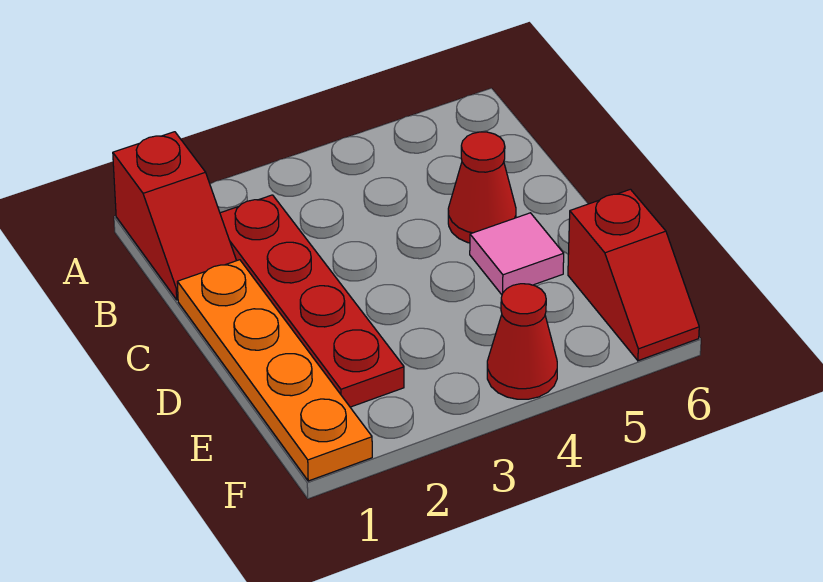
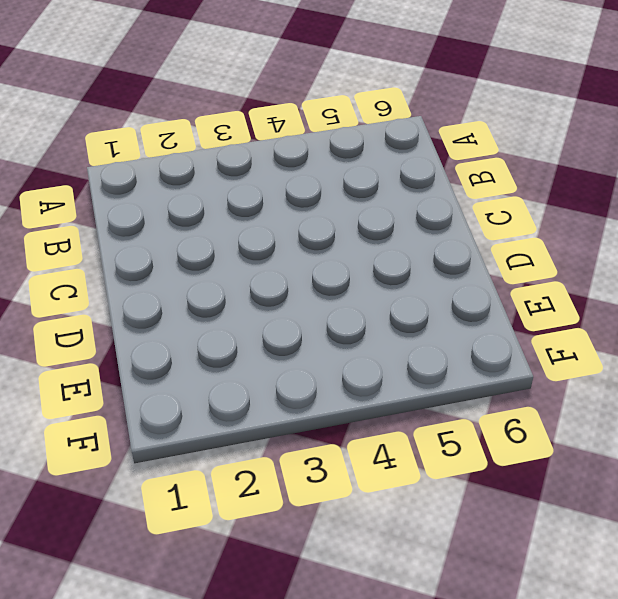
none -> red slope A1:B1 level 1 top A
none -> red plate B2:E2 level 1

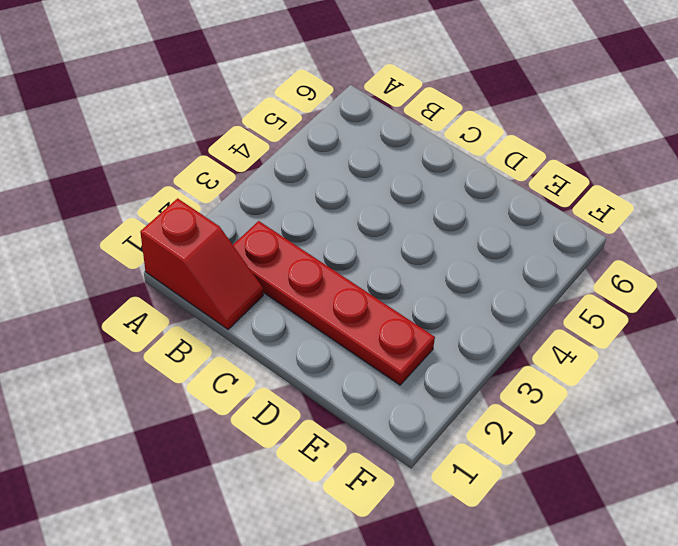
none -> orange plate C1:F1 level 1
none -> red cone C5 level 1

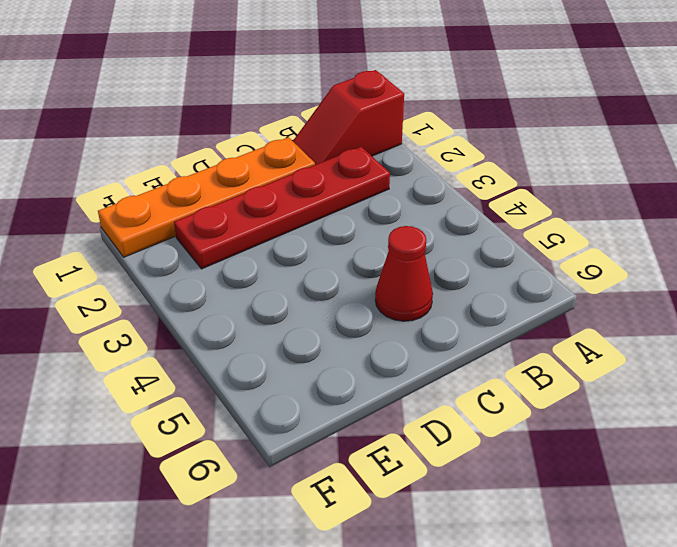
none -> pink tile D5 level 1
none -> red slope E6:F6 level 1 top E

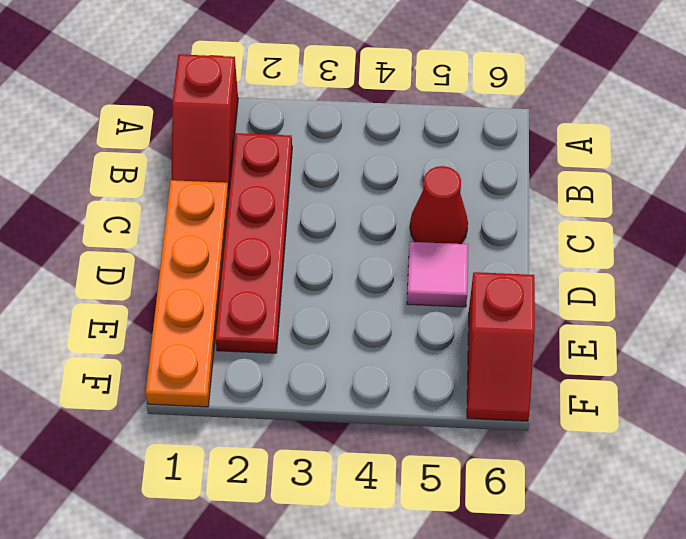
none -> red cone F4 level 1

